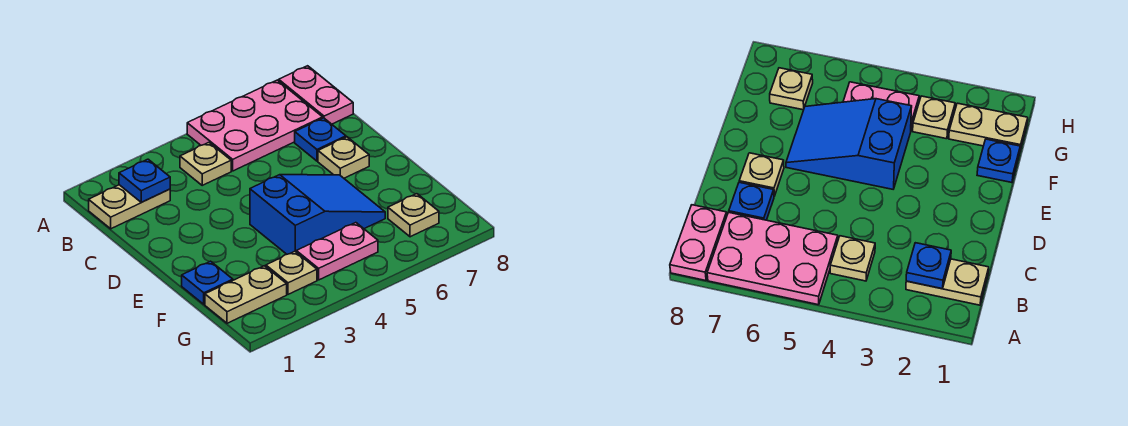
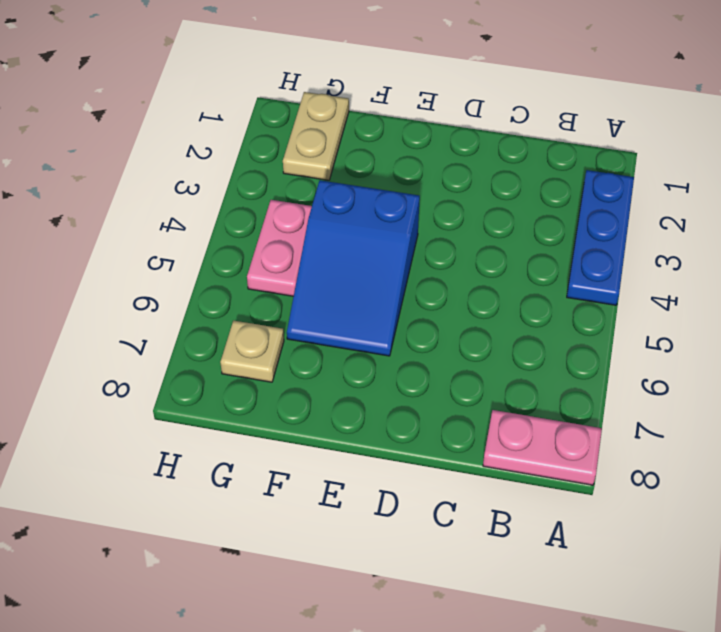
blue plate A2:A4 level 1 -> none
none -> pink plate A5:B7 level 1
none -> tan plate B1:B2 level 1
none -> tan plate B4 level 1

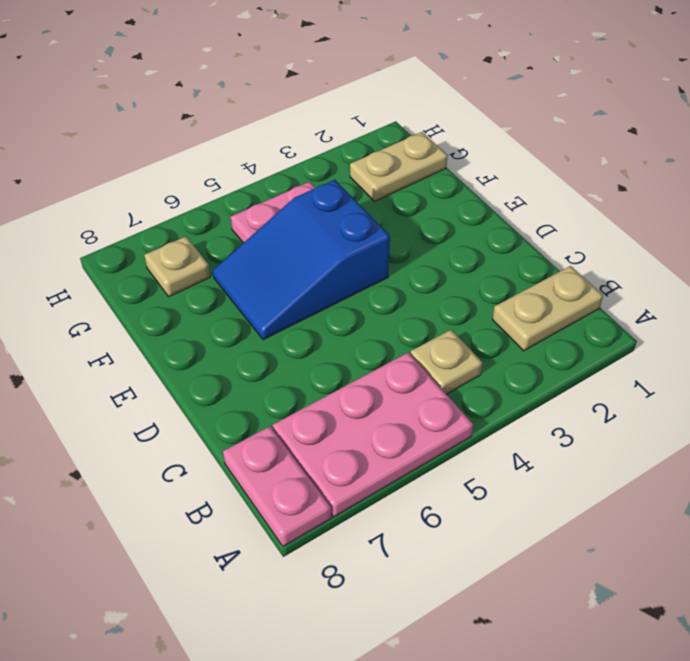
none -> blue plate C7 level 1
none -> tan plate D7 level 1
none -> blue plate F1 level 1

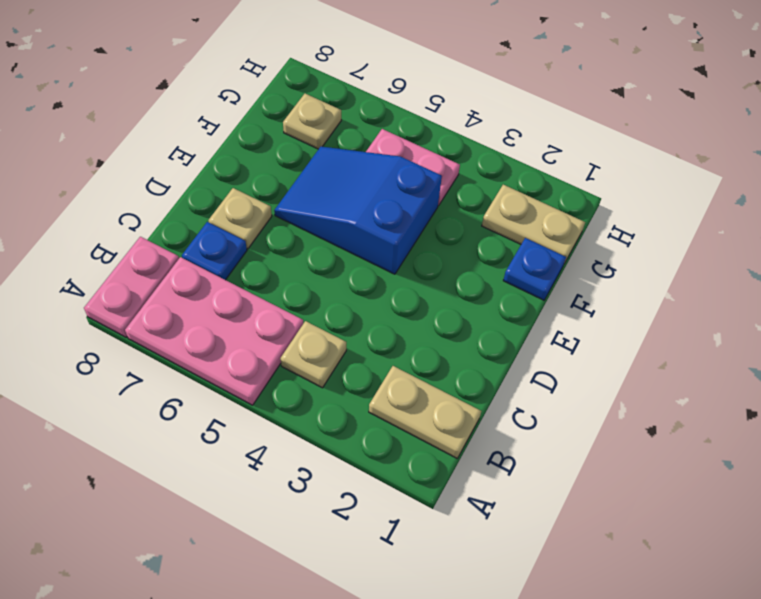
none -> tan plate G3 level 1
none -> blue plate B2 level 2

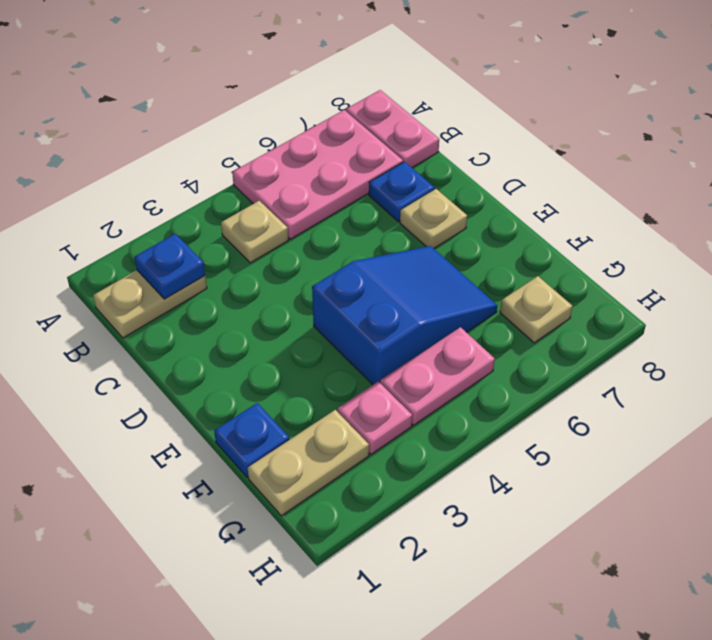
pink plate G3 level 1 -> tan plate G3 level 1

